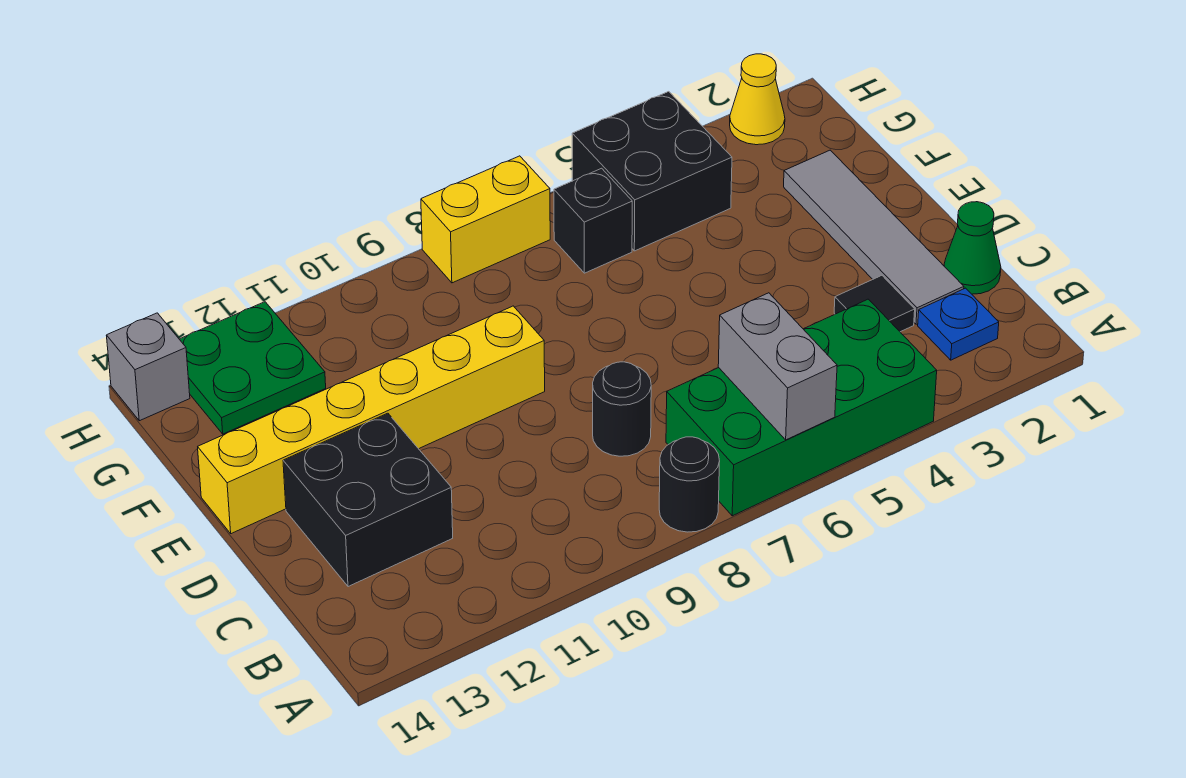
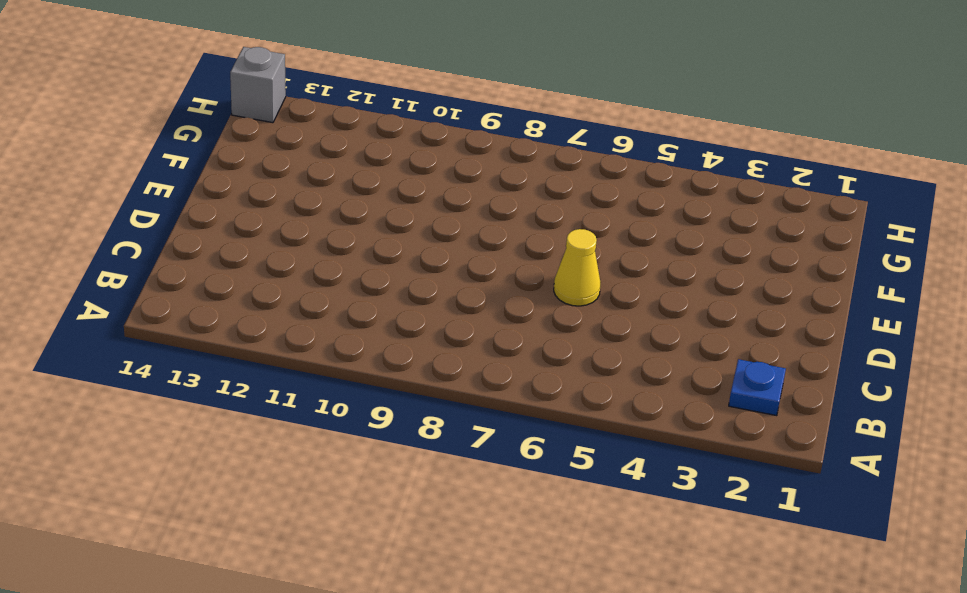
yellow cone D6 level 1 -> yellow cone H2 level 1
none -> green brick A4:B7 level 1
none -> black round brick A8 level 1
none -> green cone C1 level 1

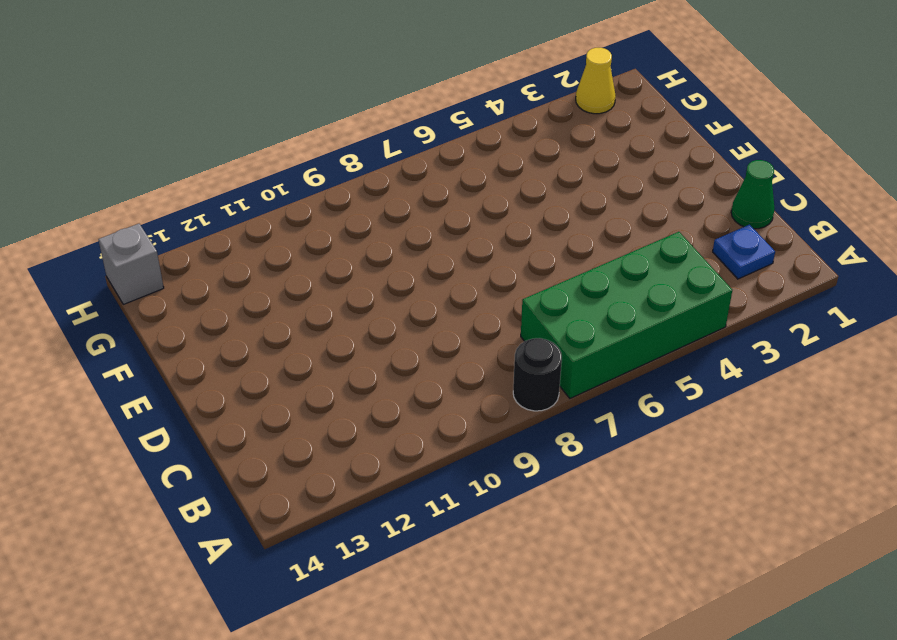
none -> grey tile C2:F2 level 1
none -> black tile C3 level 1
none -> black round brick C8 level 1

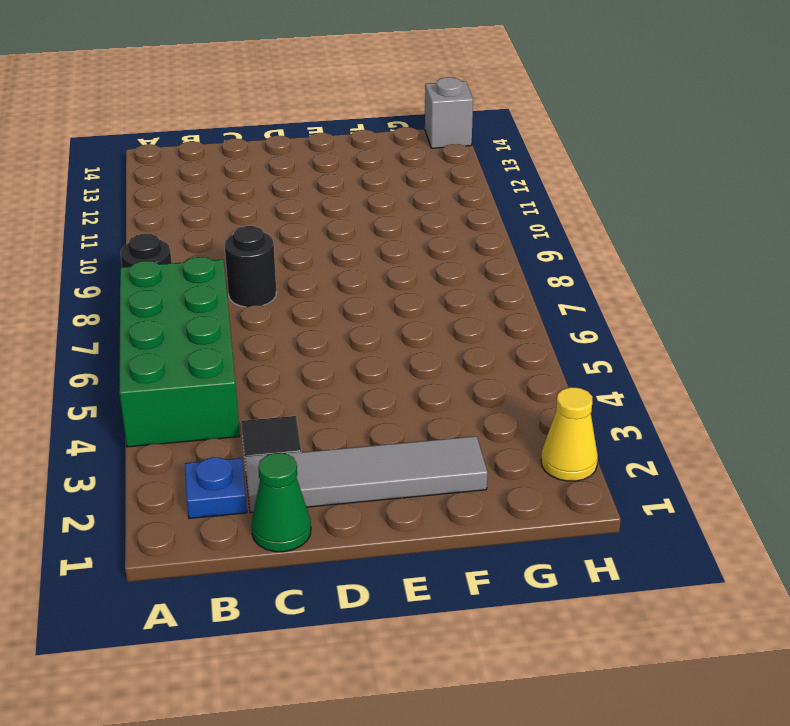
none -> black brick C12:D13 level 1
none -> yellow brick E9:E14 level 1
none -> black brick G4:H5 level 1

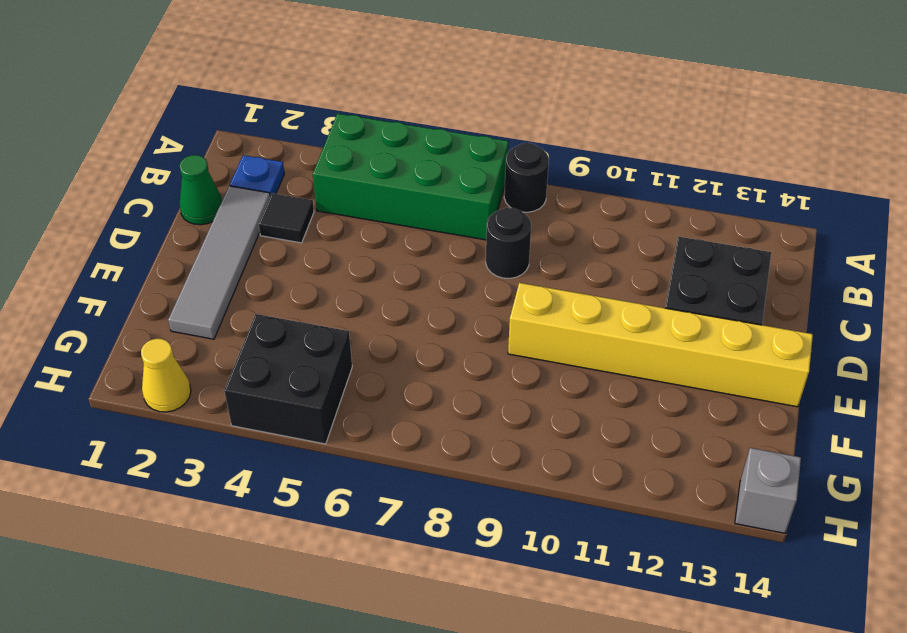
none -> black brick G6 level 1
none -> green plate G12:H13 level 1
none -> yellow brick H7:H8 level 1

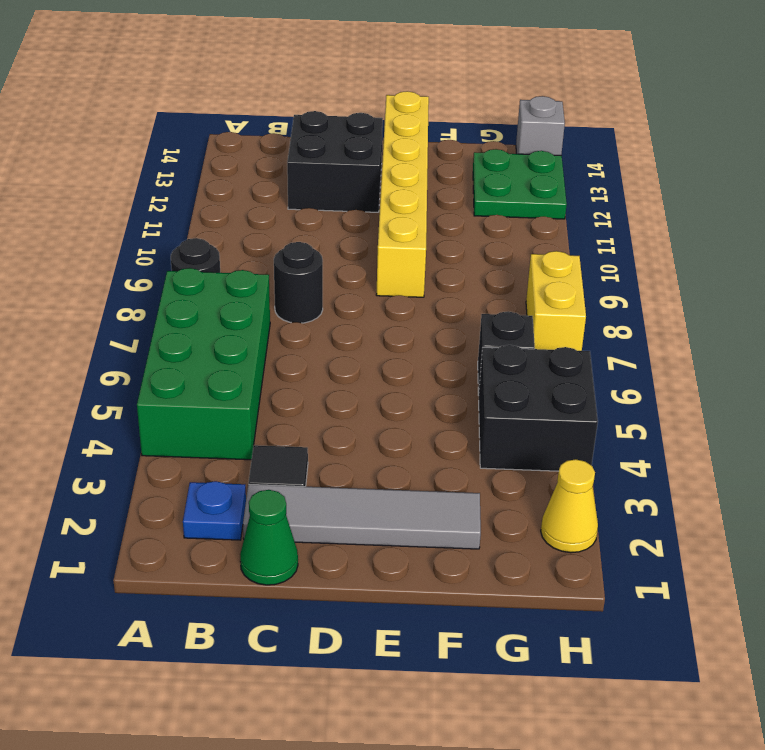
none -> grey brick A6:B6 level 2

